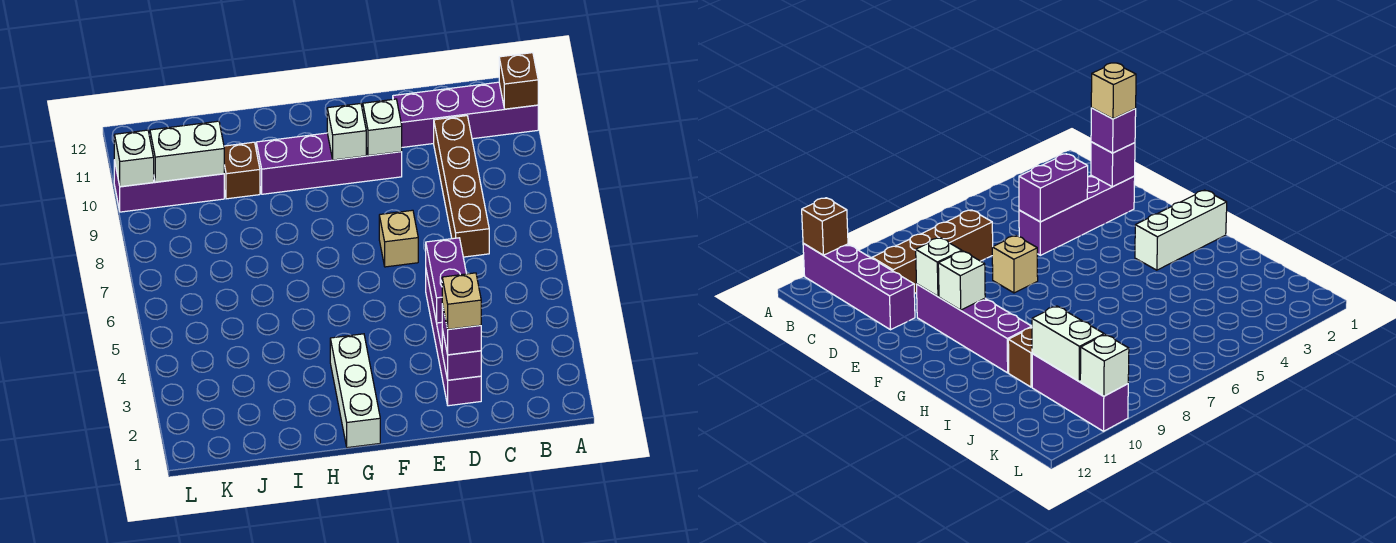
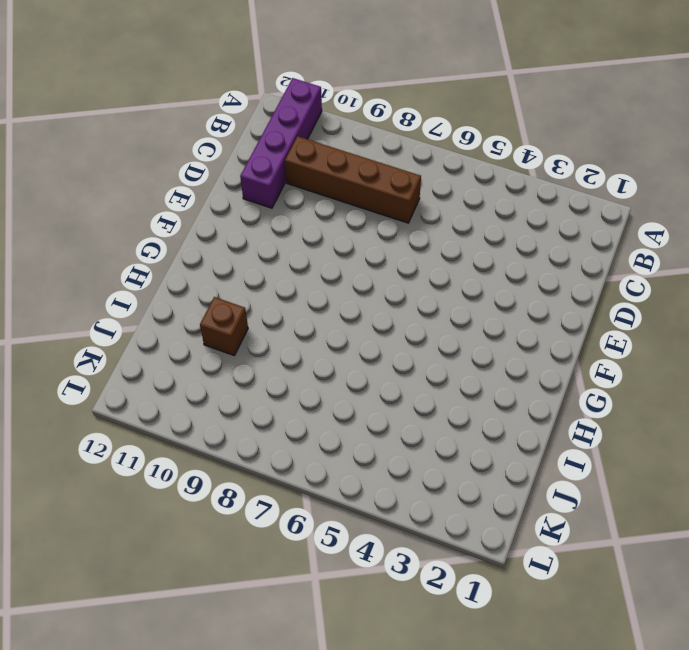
none -> purple brick D2:D5 level 1
none -> tan brick E7 level 1
none -> purple brick E10:H10 level 1

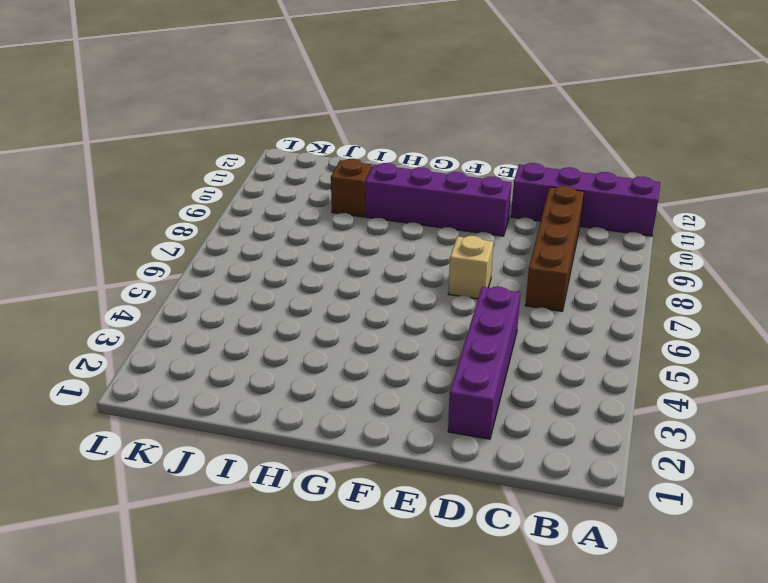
none -> white brick G1:G3 level 1
none -> purple brick J10:L10 level 1
none -> brown brick A11 level 2

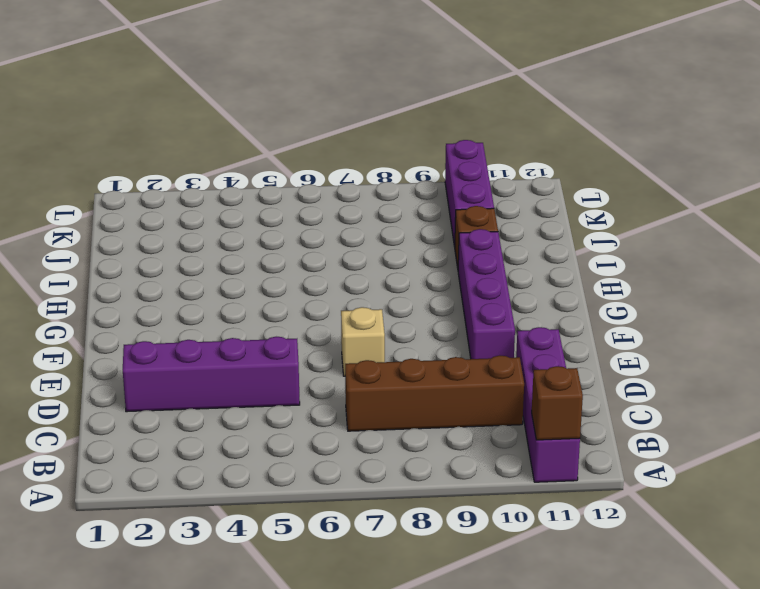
none -> white brick G1:G3 level 1
none -> purple brick D2 level 2
none -> purple brick D4:D5 level 2

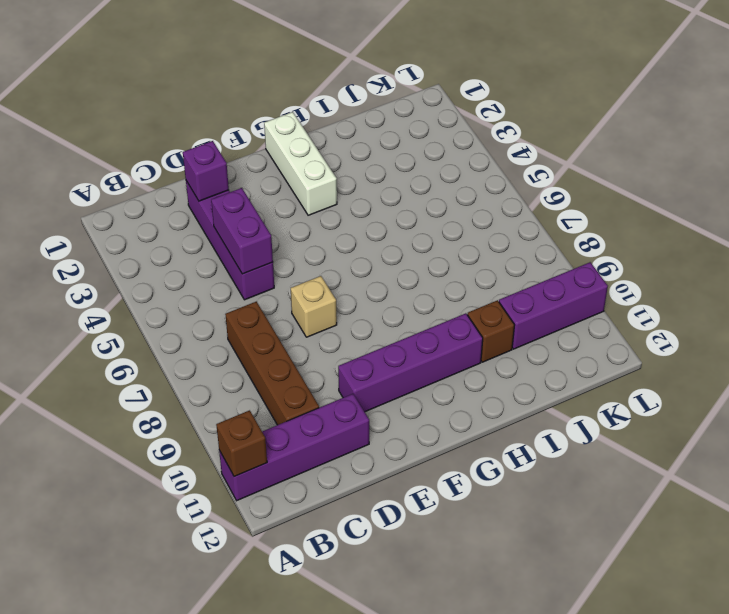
none -> white brick E10 level 2
none -> white brick F10 level 2
none -> white brick J10:K10 level 2

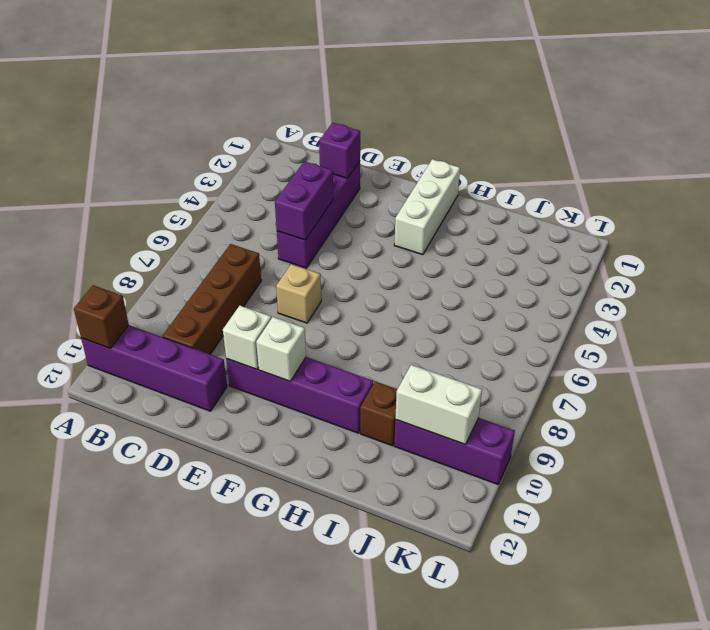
none -> white brick L10 level 2
none -> purple brick D2 level 3
none -> tan brick D2 level 4

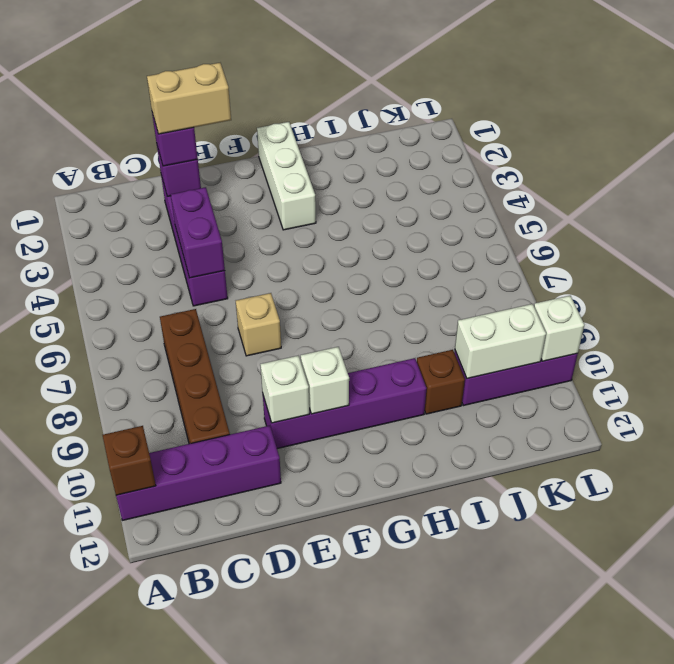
tan brick D2:E2 level 4 -> tan brick D2 level 4

